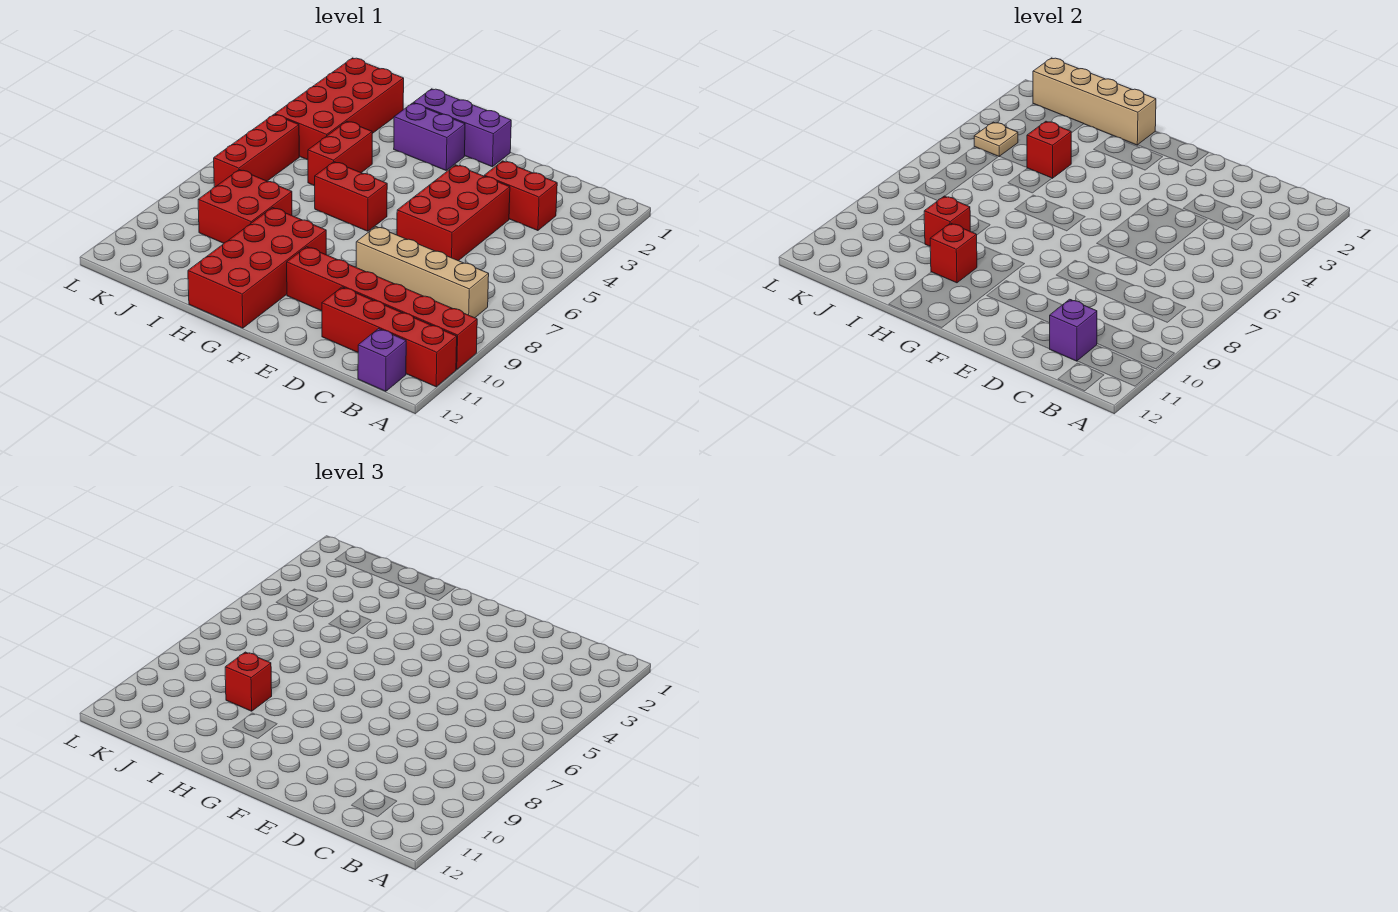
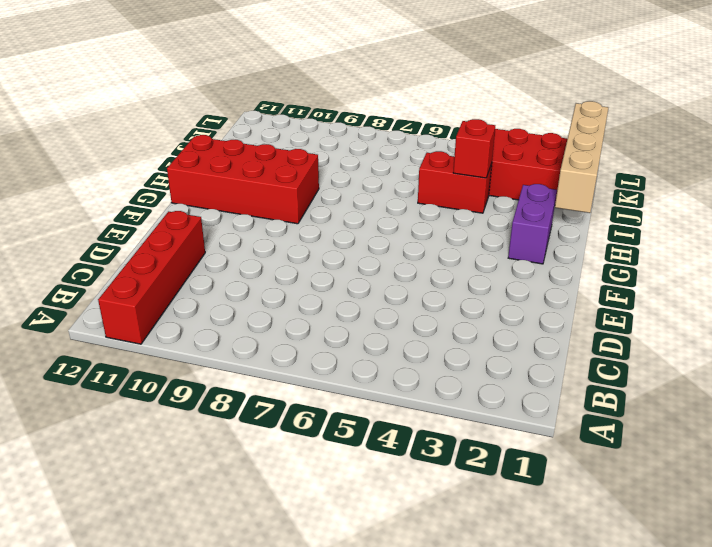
none -> red brick A10:F10 level 1
none -> tan brick B8:E8 level 1
none -> purple brick B12 level 1

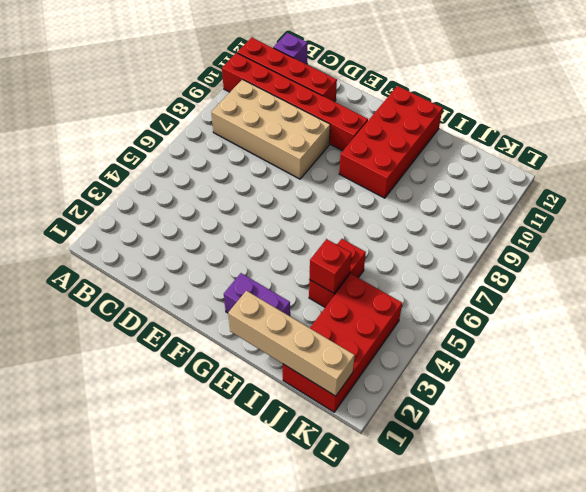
tan brick B8:E9 level 1 -> tan brick B8:E8 level 1
none -> red brick C3:D3 level 1
none -> red brick D4:E6 level 1
none -> purple brick F1:H1 level 1

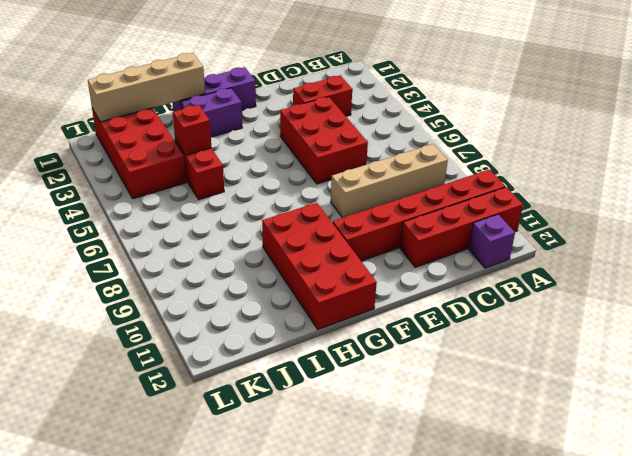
none -> red brick G6:H6 level 1
none -> red brick I8:J9 level 1
none -> red brick K5:K7 level 1

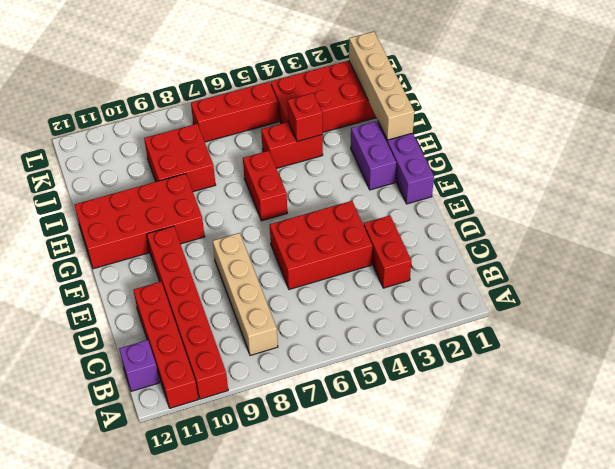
none -> purple brick C11 level 2
none -> red brick H10 level 2
none -> red brick I9 level 2

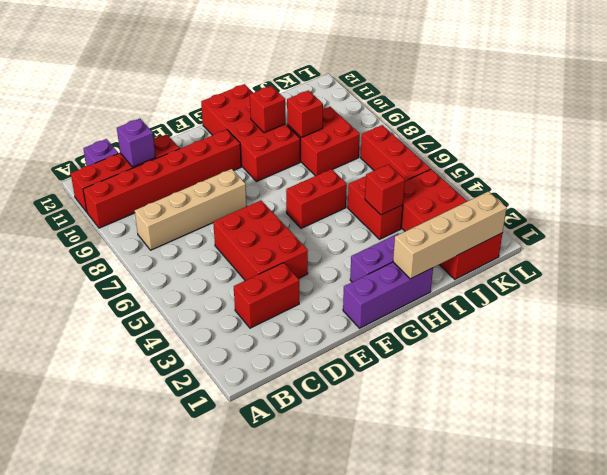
none -> tan plate K4 level 2
none -> red brick I9 level 3

